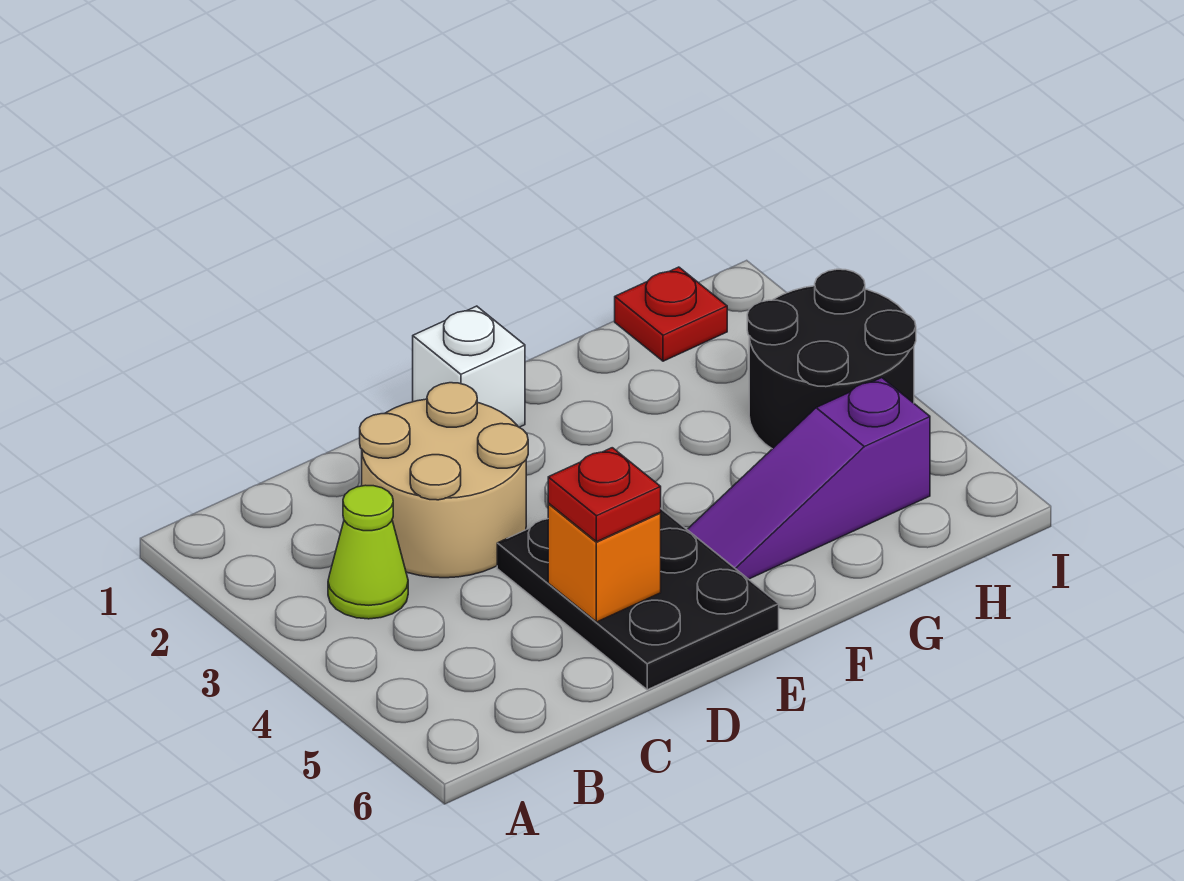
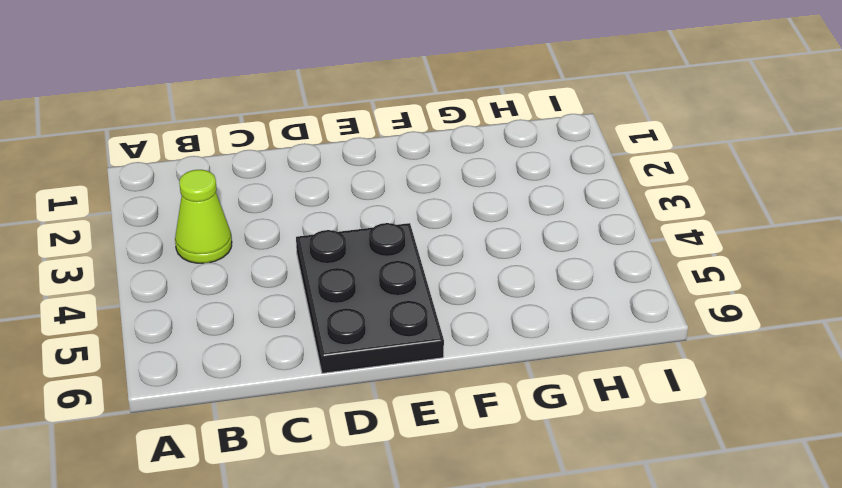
none -> tan round brick C2:D3 level 1
none -> white brick E1 level 1

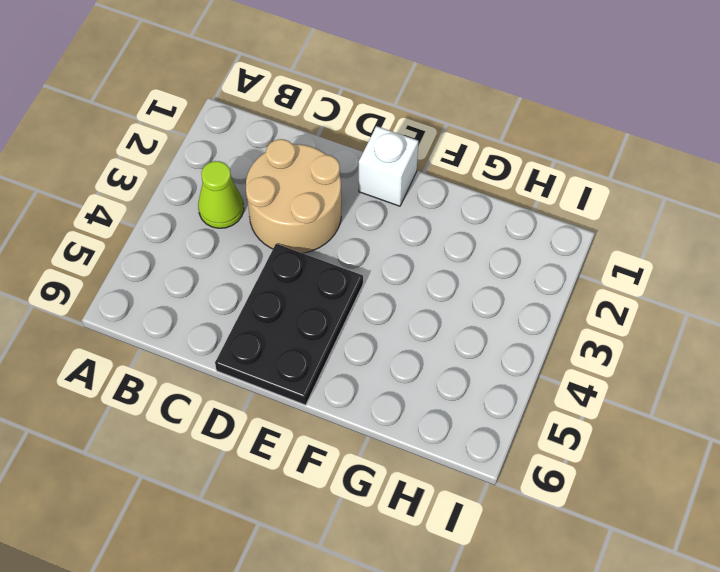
none -> purple slope F5:H5 level 1 top H
none -> red plate H1 level 1

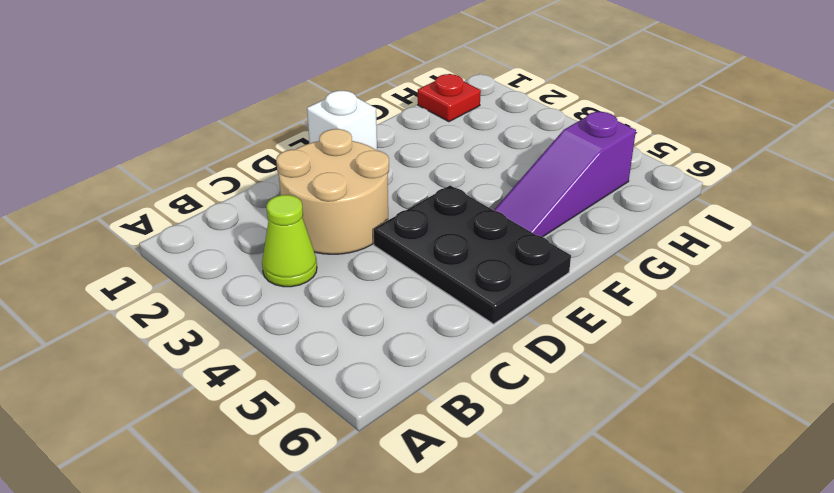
none -> black round brick H3:I4 level 1
none -> orange brick D5 level 2

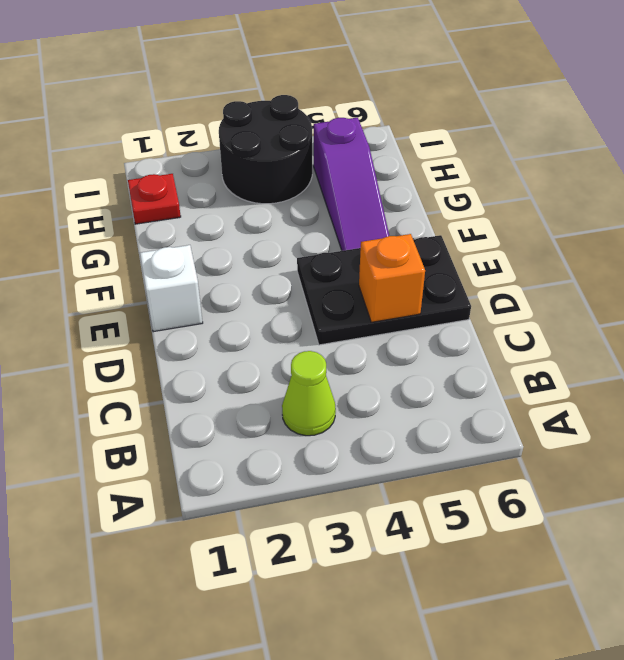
none -> tan round brick C2:D3 level 1
none -> red plate D5 level 3

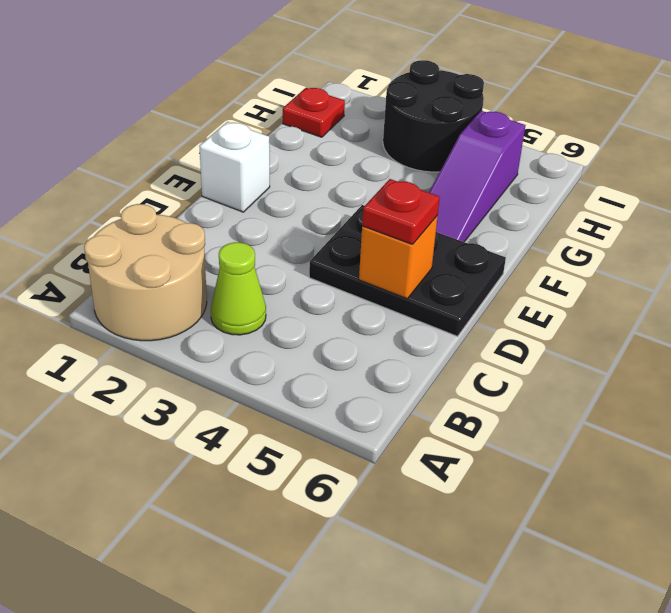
tan round brick A1:B2 level 1 -> tan round brick C2:D3 level 1

